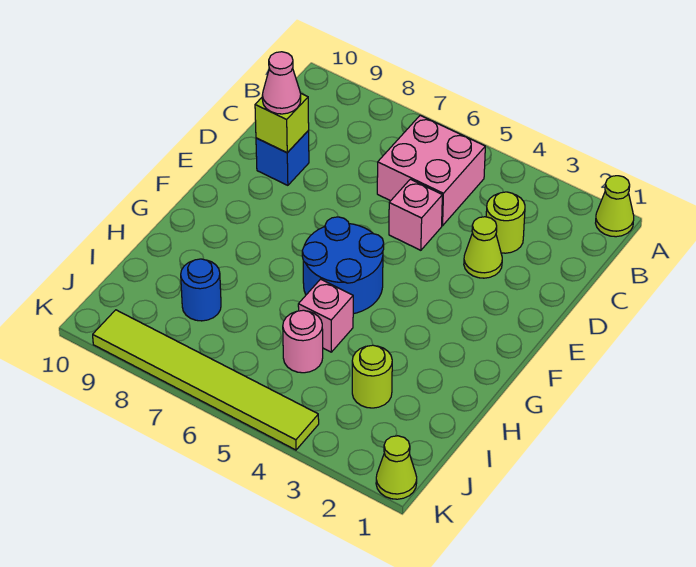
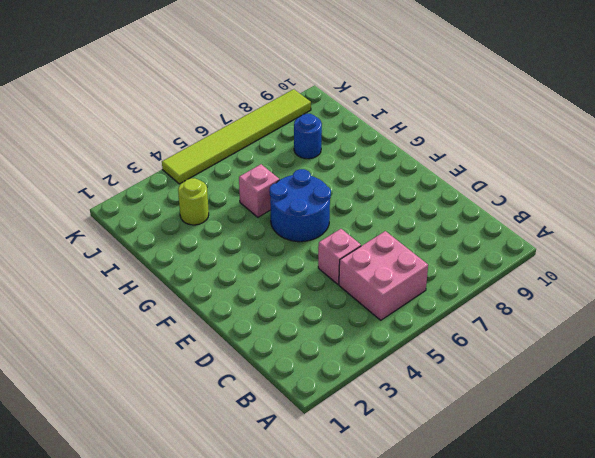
none -> lime cone A1 level 1
none -> lime round brick C3 level 1
none -> lime cone D3 level 1

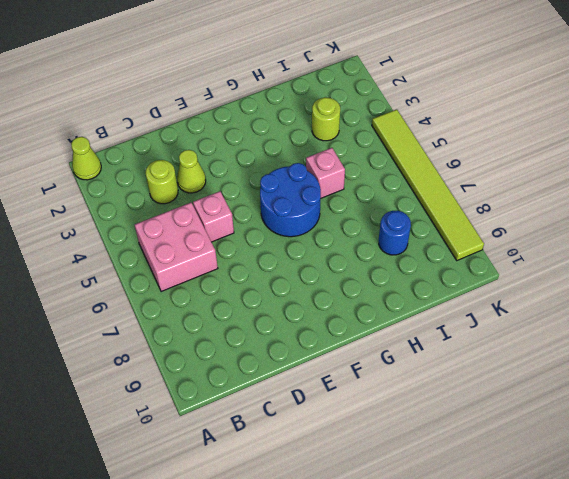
none -> blue brick D9 level 1
none -> pink round brick I5 level 1
none -> lime cone K1 level 1

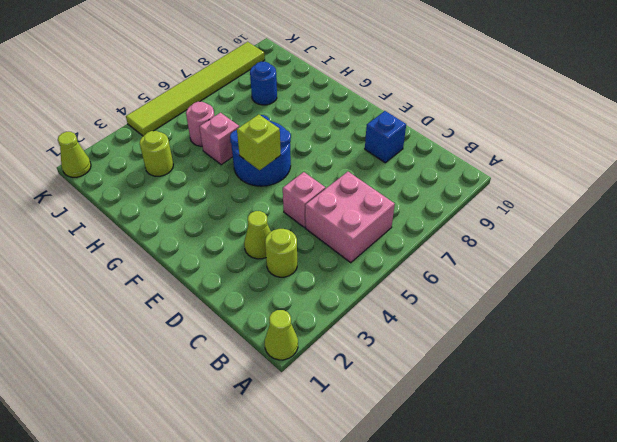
lime brick F5 level 2 -> lime brick D9 level 2
none -> pink cone D9 level 3

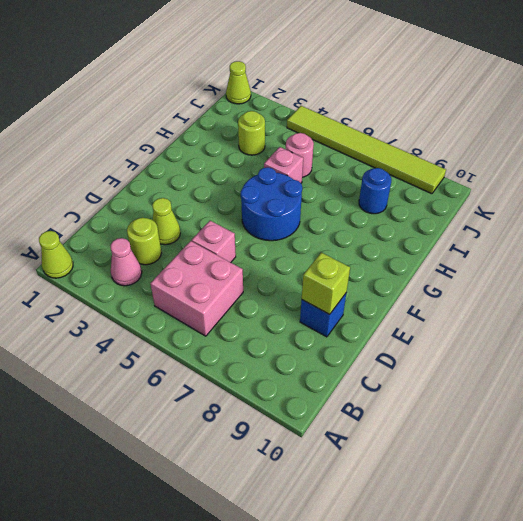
pink cone B3 level 1 -> pink cone D9 level 3

